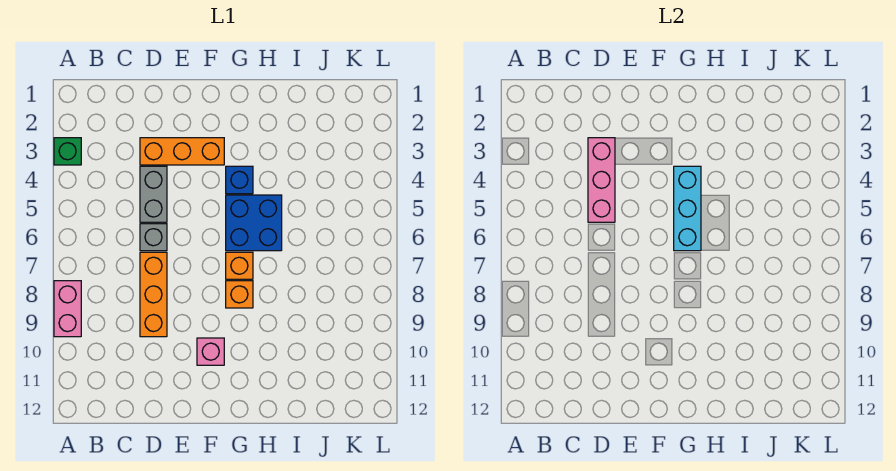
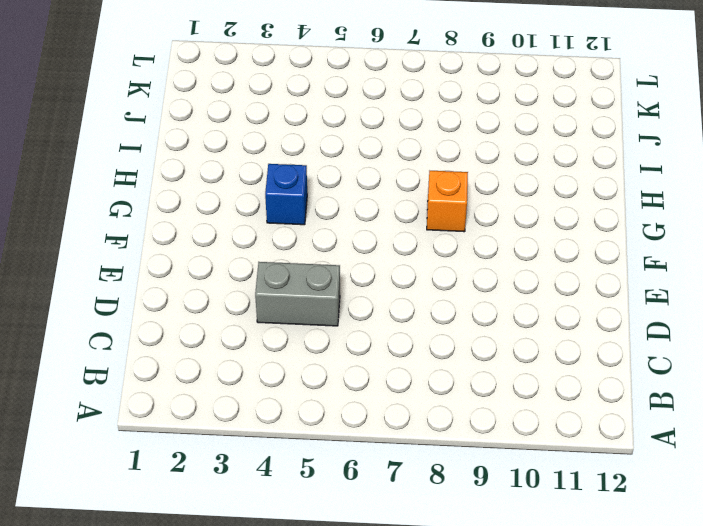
none -> green brick A3 level 1
none -> pink brick A8:A9 level 1
none -> orange brick D3:F3 level 1

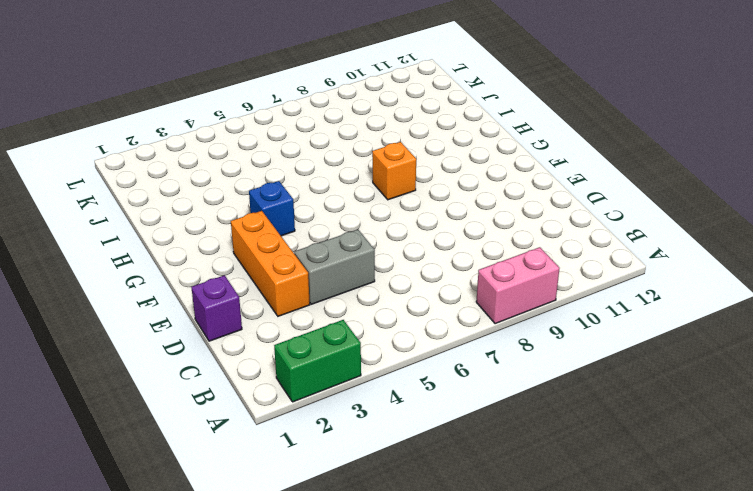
green brick A2:A3 level 1 -> green brick A3 level 1
purple brick D1 level 1 -> none
none -> grey brick D6 level 1
none -> orange brick D7:D9 level 1
none -> pink brick F10 level 1

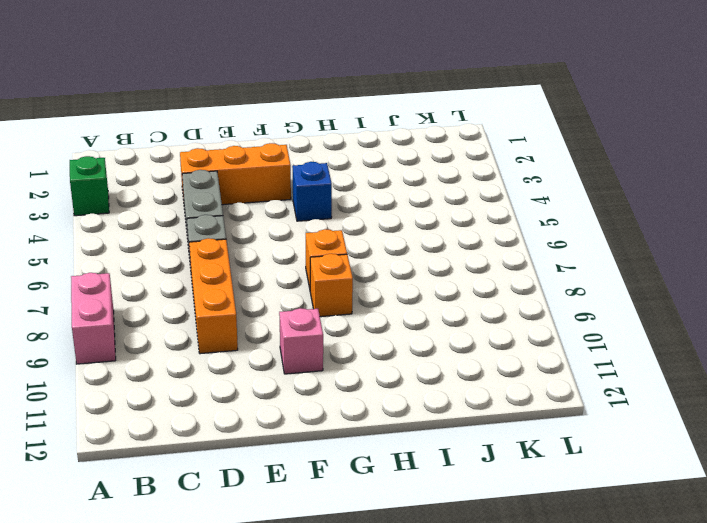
none -> blue brick G5:H6 level 1
none -> pink brick D3:D5 level 2
none -> cyan brick G4:G6 level 2

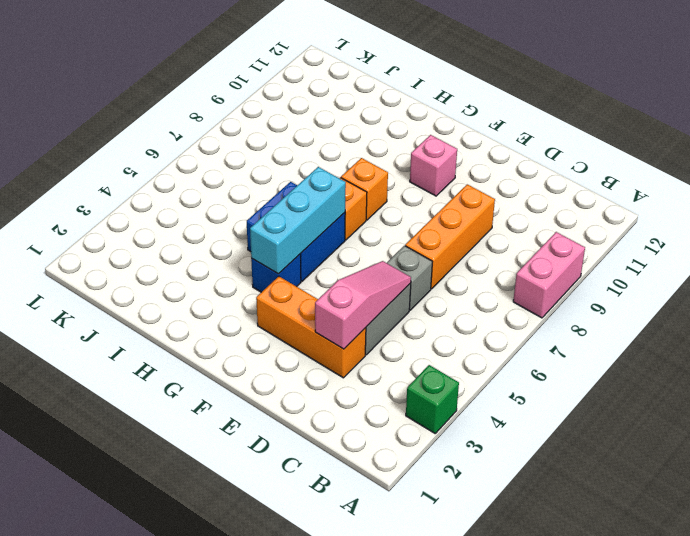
pink slope D3:D5 level 2 top 3 -> pink brick D3:D5 level 2

